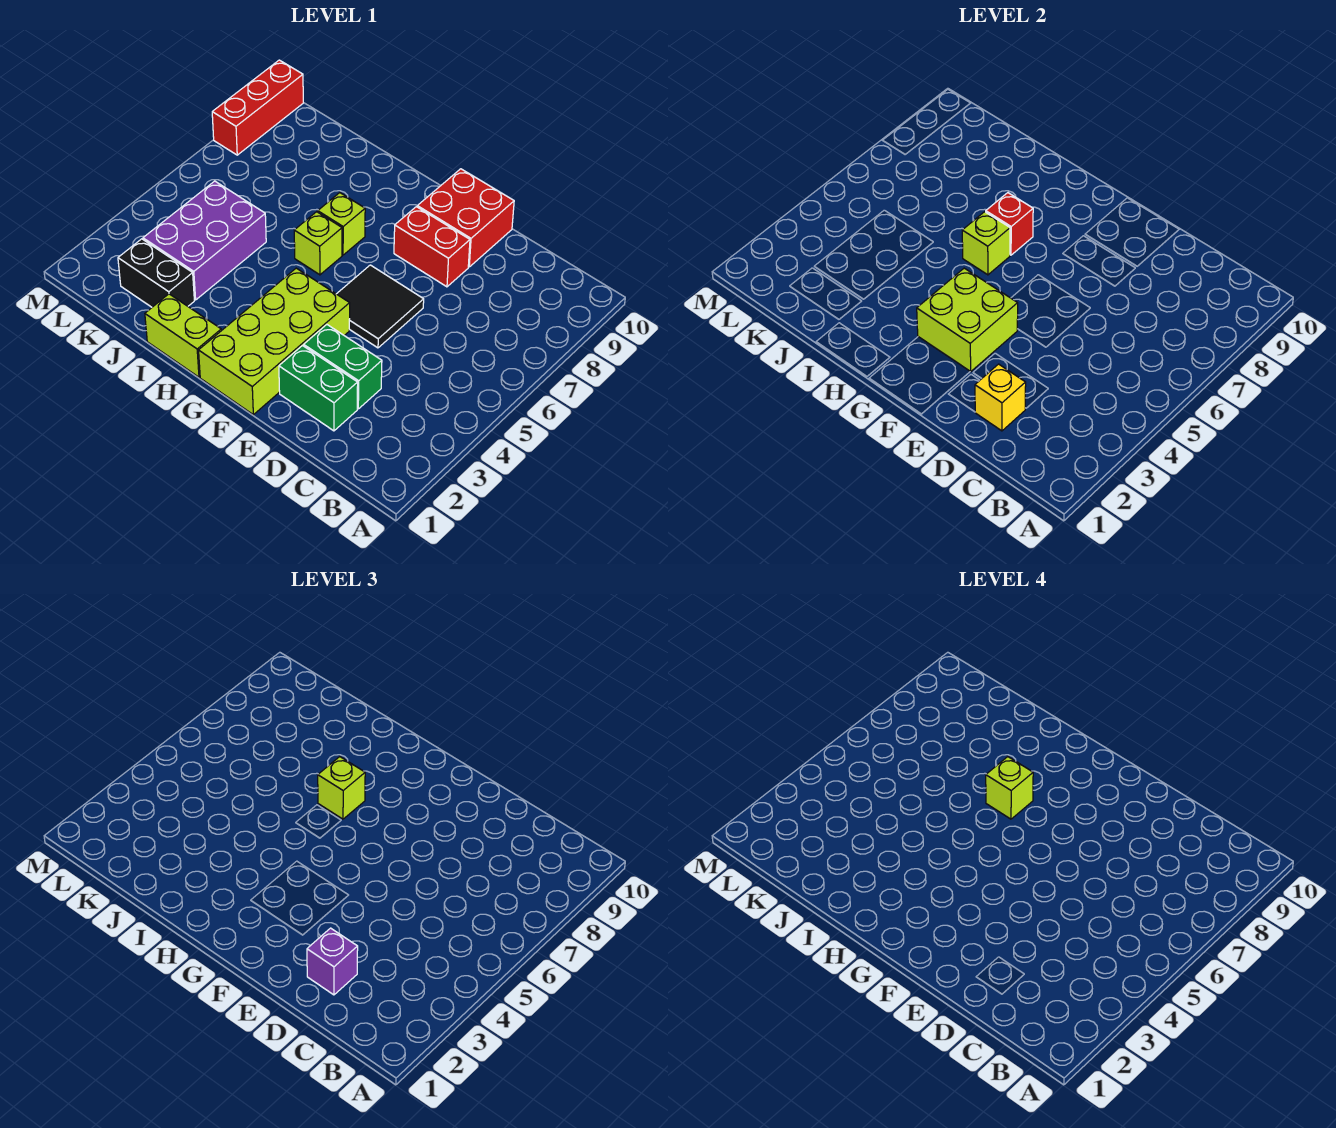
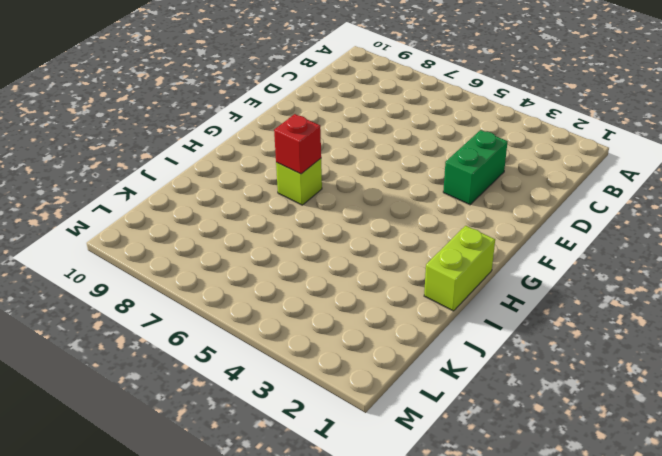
none -> green brick D2:E2 level 1
none -> black tile E5:F6 level 1
none -> red brick E8:F8 level 1

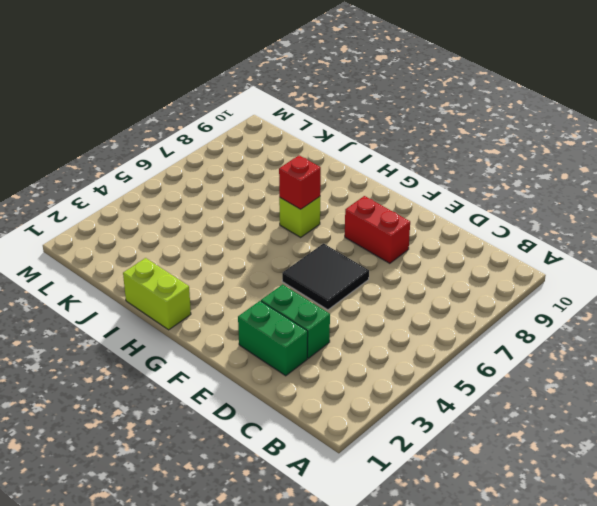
none -> red brick E9:F10 level 1
none -> lime brick F1:G4 level 1
none -> lime brick H6 level 1

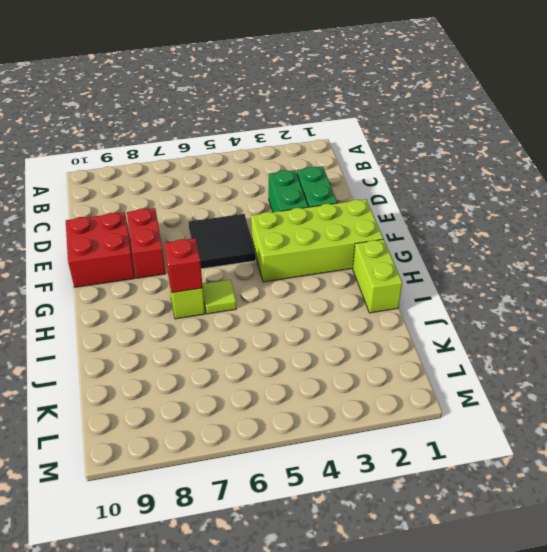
lime tile H6 level 1 -> lime brick H6 level 1
none -> black brick J2:K2 level 1
none -> purple brick J3:K5 level 1
none -> red brick M8:M10 level 1

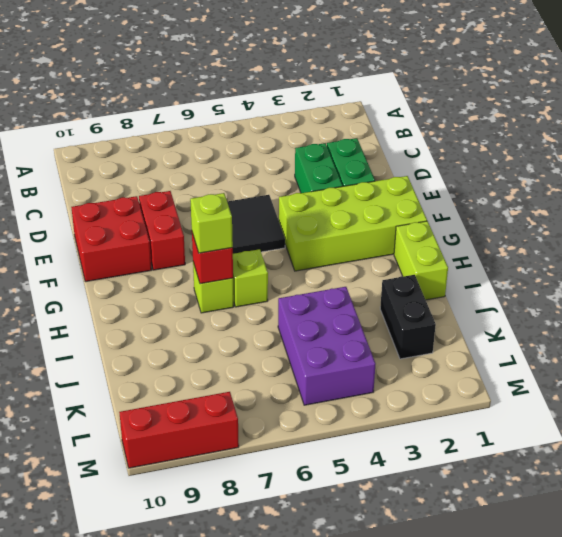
purple brick J4:L5 level 1 -> purple brick J3:K5 level 1
none -> yellow brick D2 level 2
none -> lime brick F3:G4 level 2
none -> lime brick H6 level 2

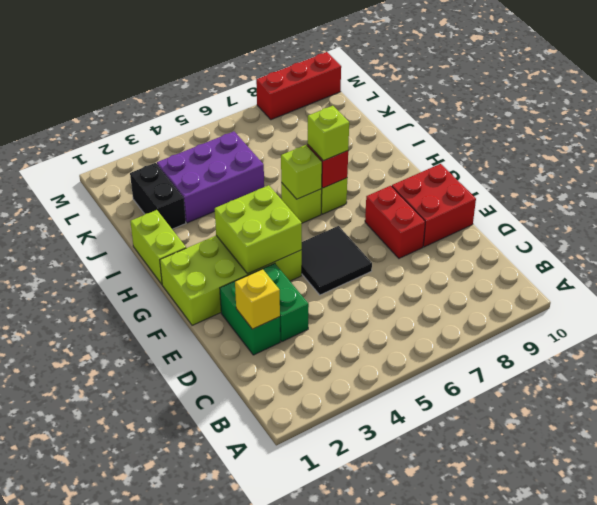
none -> purple brick D2 level 3
none -> lime brick H7 level 4

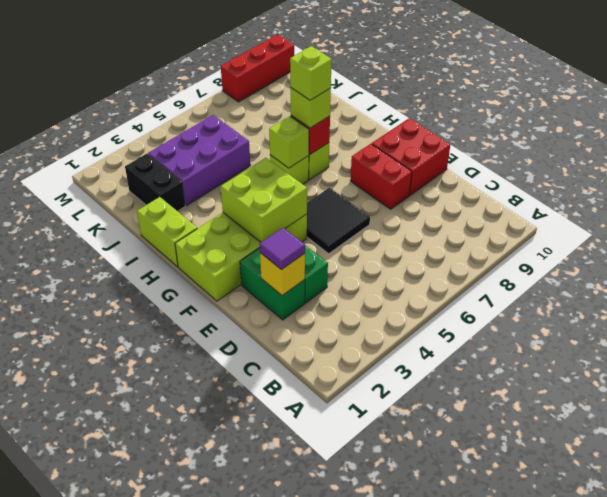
purple tile D2 level 3 -> purple brick D2 level 3

